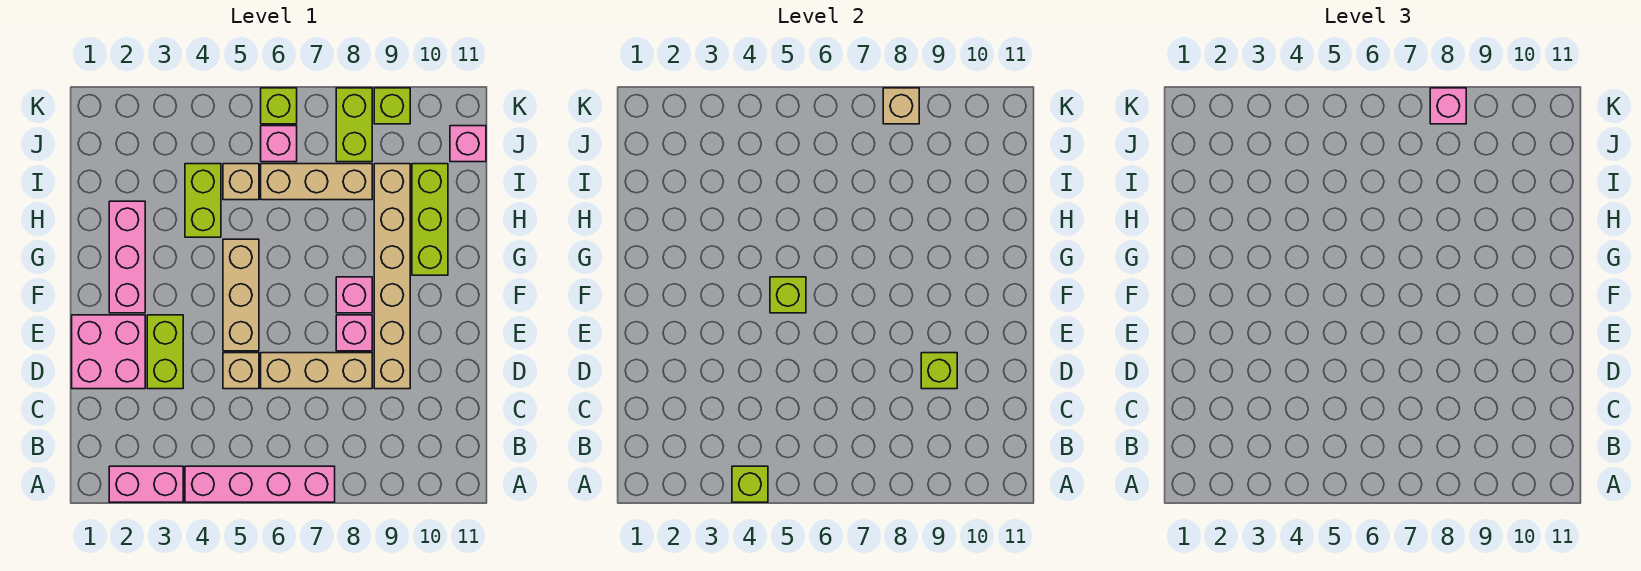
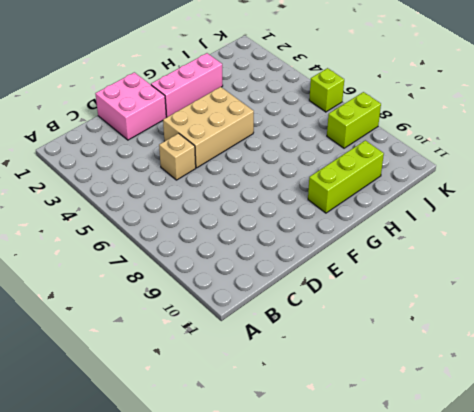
tan brick E4:G5 level 1 -> tan brick E5:G5 level 1
none -> pink brick A2:A3 level 1
none -> pink brick A4:A7 level 1
none -> lime brick D3:E3 level 1

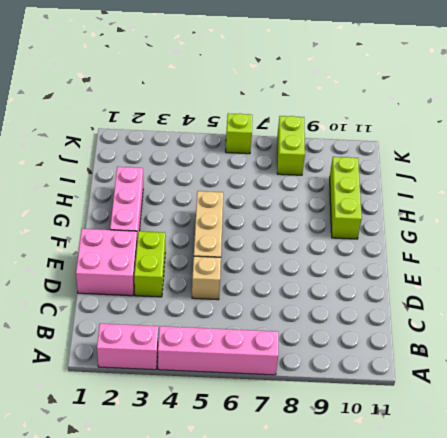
none -> tan brick D6:D8 level 1
none -> tan brick D9:I9 level 1
none -> pink brick E8 level 1

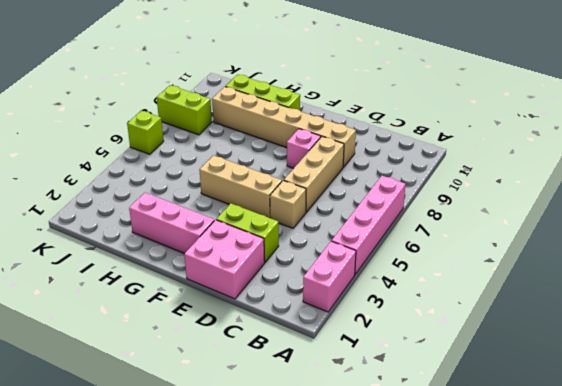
none -> pink brick F8 level 1
none -> lime brick H4:I4 level 1
none -> tan brick I5 level 1

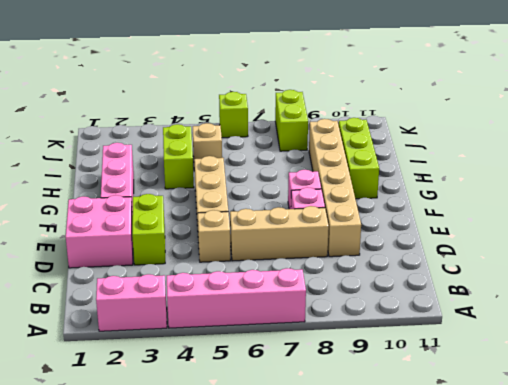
none -> tan brick I6:I8 level 1
none -> pink brick J6 level 1
none -> pink brick J11 level 1

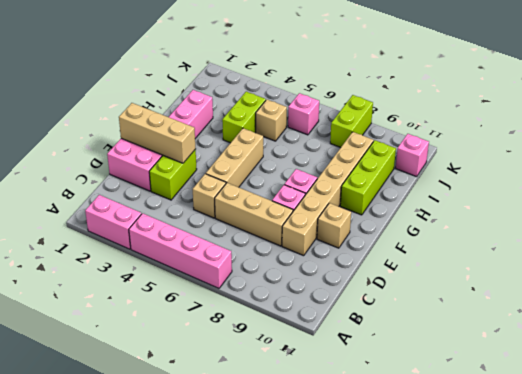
tan brick E1:E3 level 2 -> tan brick I6:I8 level 1
tan brick E10 level 1 -> tan brick K8 level 2
none -> lime brick K6 level 1
none -> lime brick K9 level 1
none -> lime brick A4 level 2

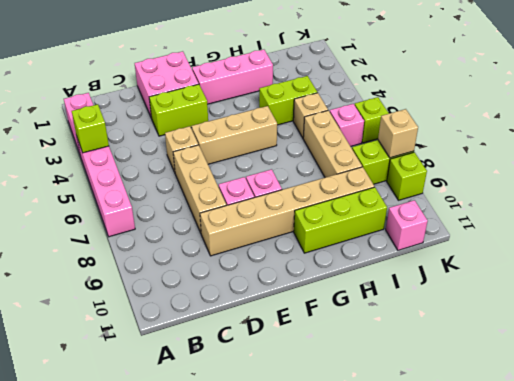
none -> lime brick D9 level 2
none -> lime brick F5 level 2
none -> pink brick K8 level 3

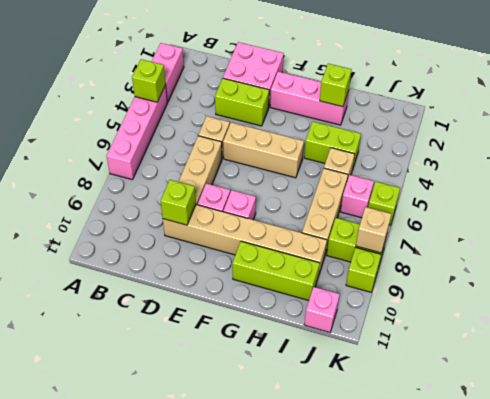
lime brick H2 level 2 -> lime brick F5 level 2
none -> pink brick K8 level 3

